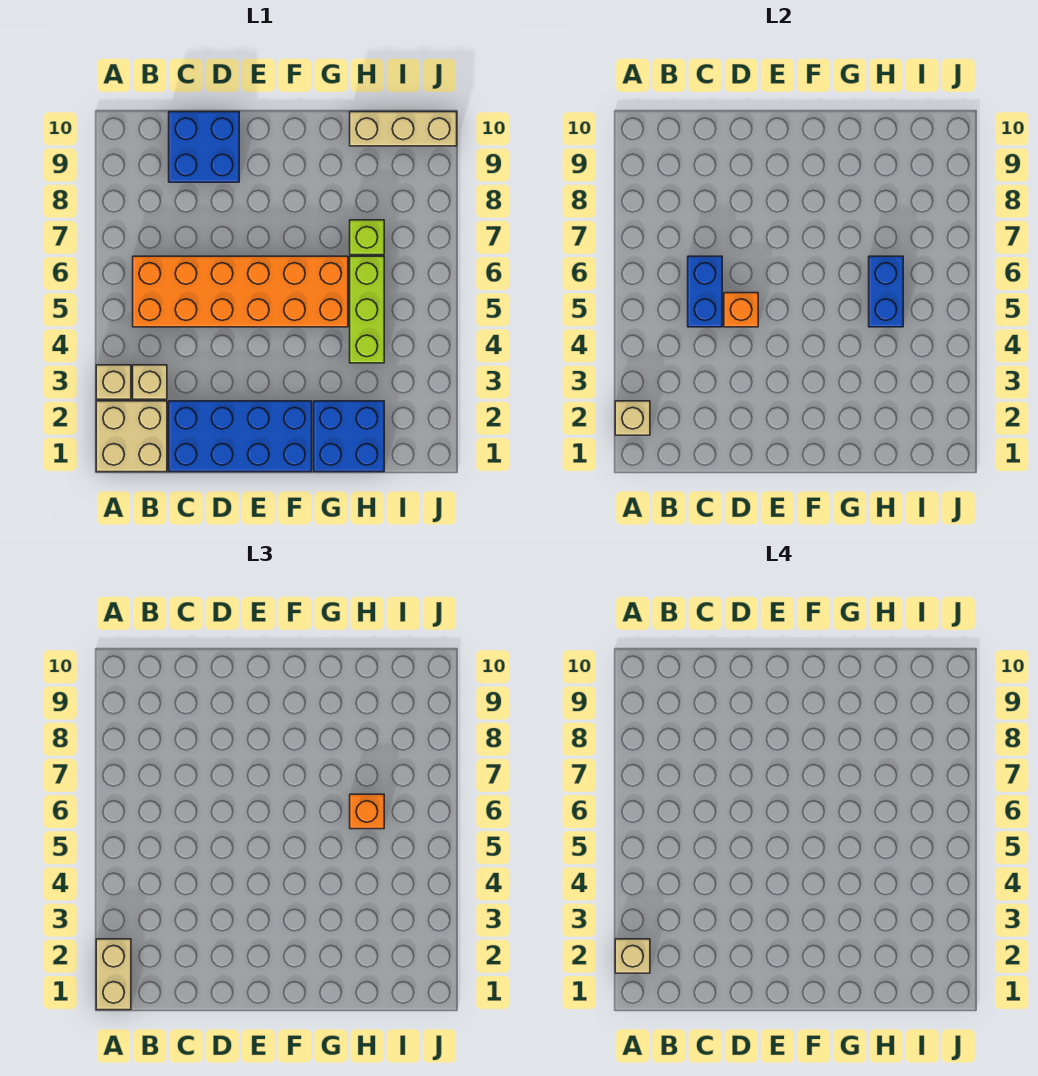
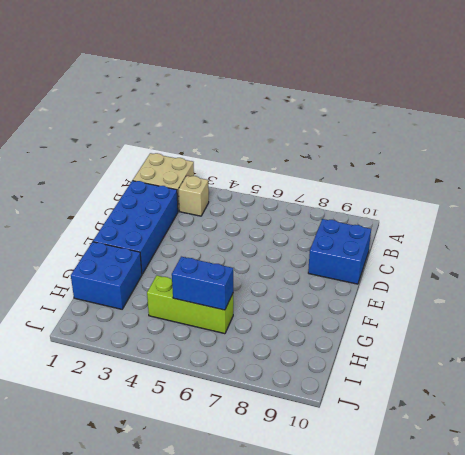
none -> tan brick A3 level 1
none -> orange brick B5:G6 level 1
none -> lime brick H7 level 1

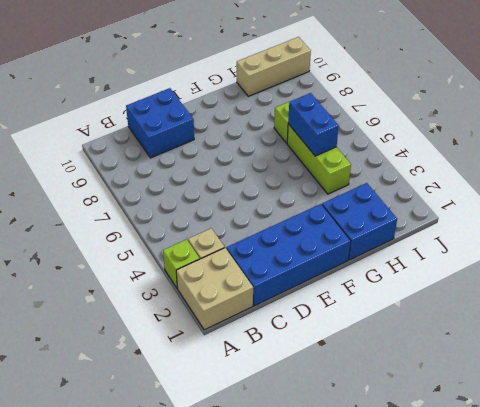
lime brick A3 level 1 -> tan brick A3 level 1
none -> orange brick B5:G6 level 1
none -> tan brick A2 level 2
none -> blue brick C5:C6 level 2

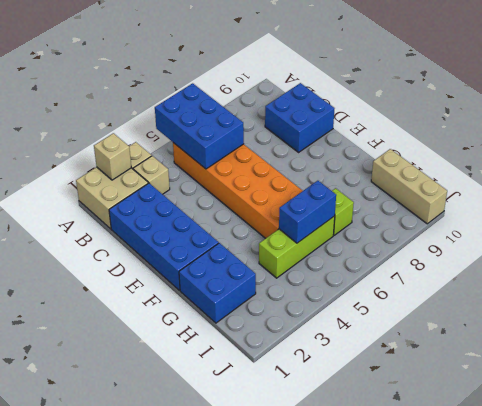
blue brick A5:C6 level 2 -> blue brick C5:C6 level 2
none -> orange brick D5 level 2
none -> tan brick A1:A2 level 3
none -> orange brick H6 level 3

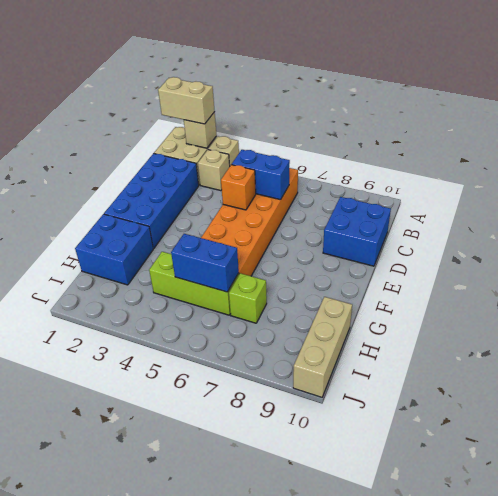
none -> orange brick H6 level 3
none -> tan brick A2 level 4

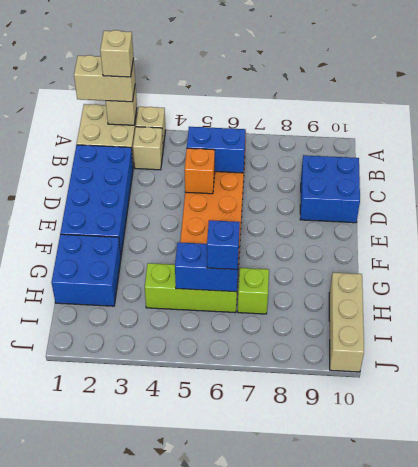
blue brick H6 level 3 -> orange brick H6 level 3

